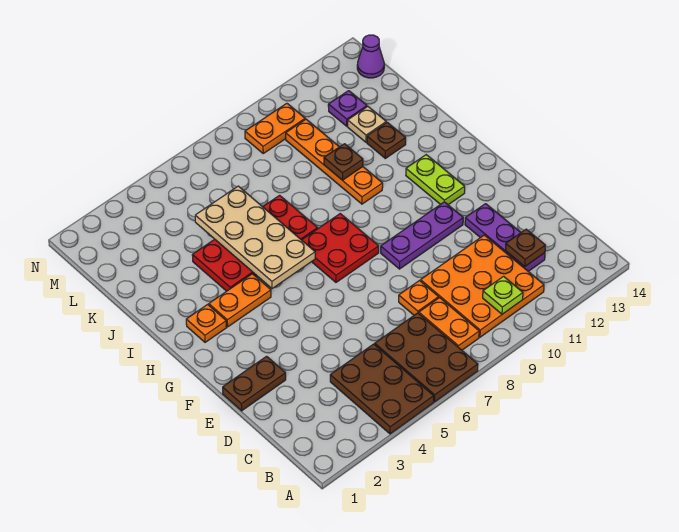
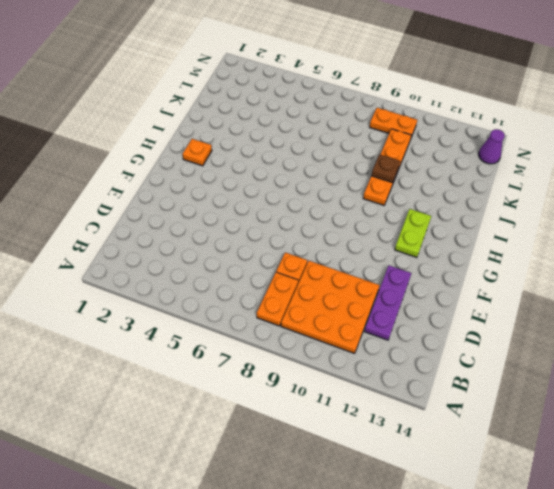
none -> brown plate A4:C5 level 1
none -> brown plate A6:C7 level 1
none -> brown plate E1:E2 level 1

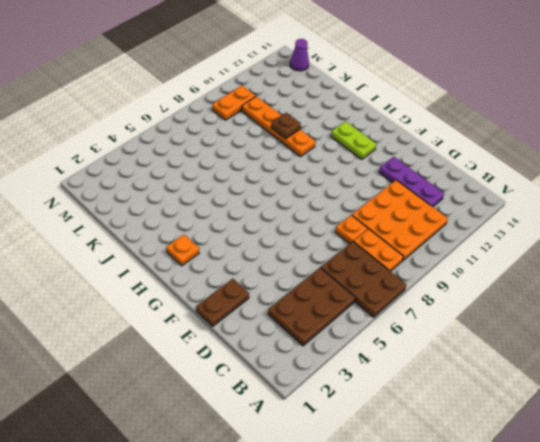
brown plate B3:C5 level 1 -> brown plate A4:C5 level 1
none -> purple plate F9:F11 level 1
none -> red plate G7:H8 level 1
none -> orange plate H3:H4 level 1

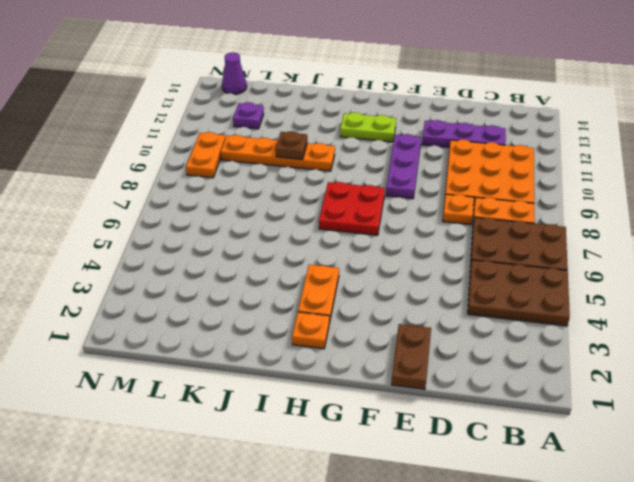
none -> red plate I4:J7 level 1
none -> brown plate J12 level 1
none -> tan plate K12 level 1

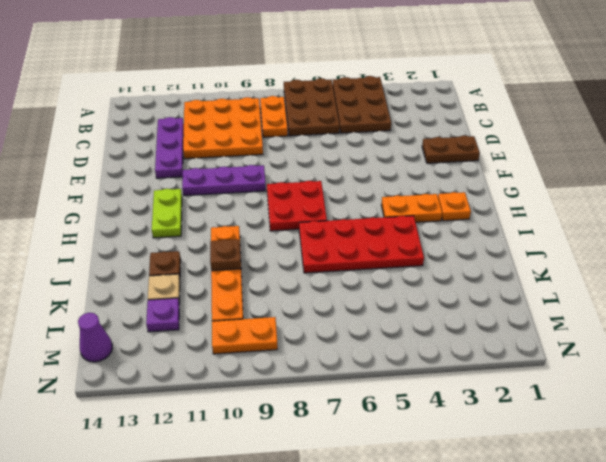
none -> orange plate D8 level 1
none -> lime plate B10 level 2
none -> brown plate C12 level 2

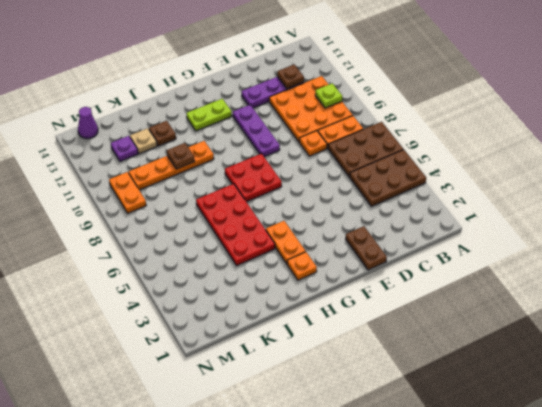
none -> tan plate H5:K6 level 2

